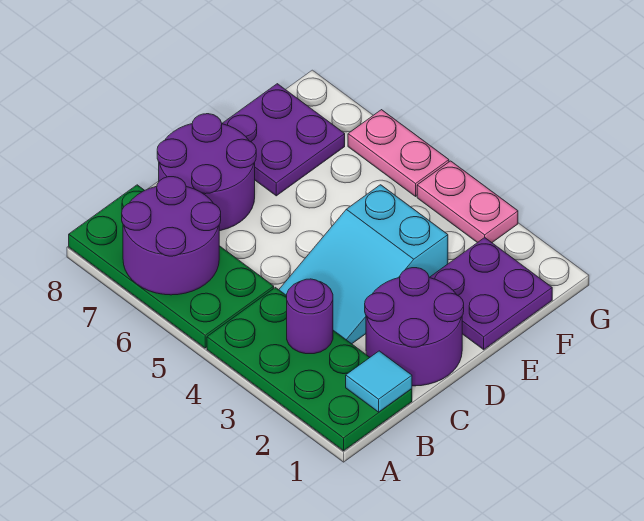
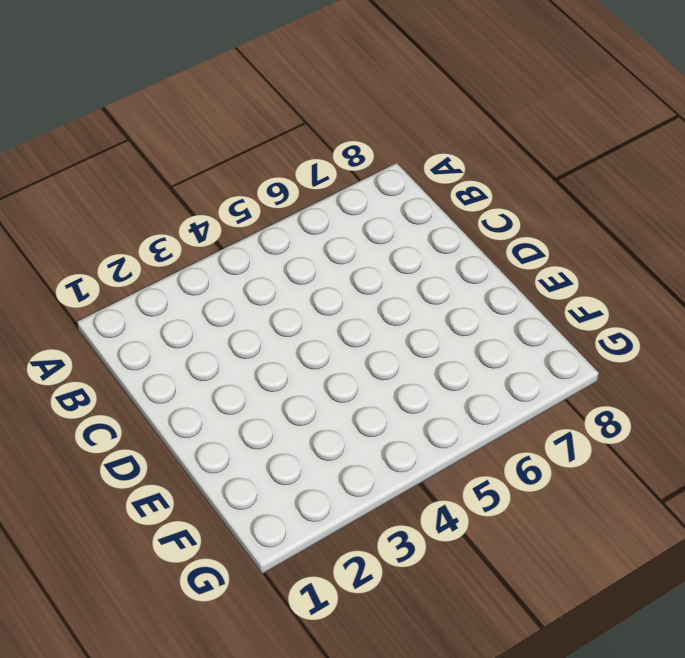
none -> green plate A1:B4 level 1
none -> green plate A5:B8 level 1
none -> purple round brick C1:D2 level 1

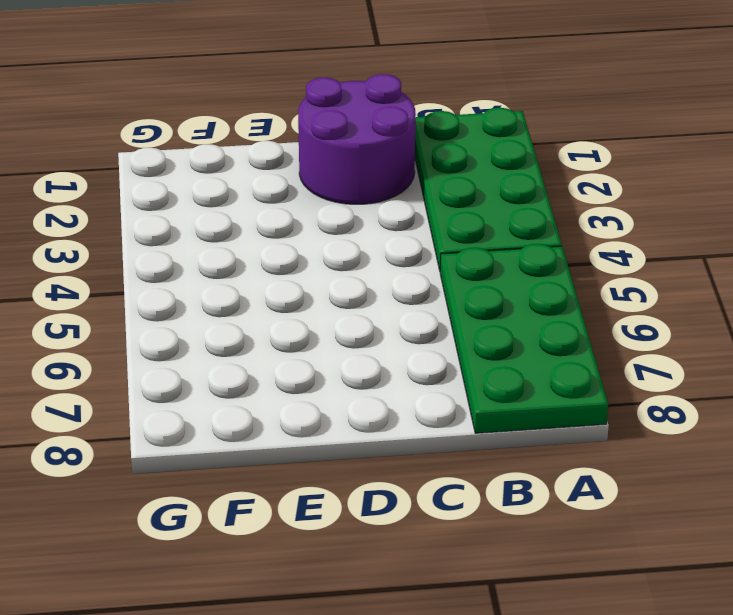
none -> cyan slope C3:E4 level 1 top E
none -> purple round brick C7:D8 level 1
none -> purple plate E1:F2 level 1

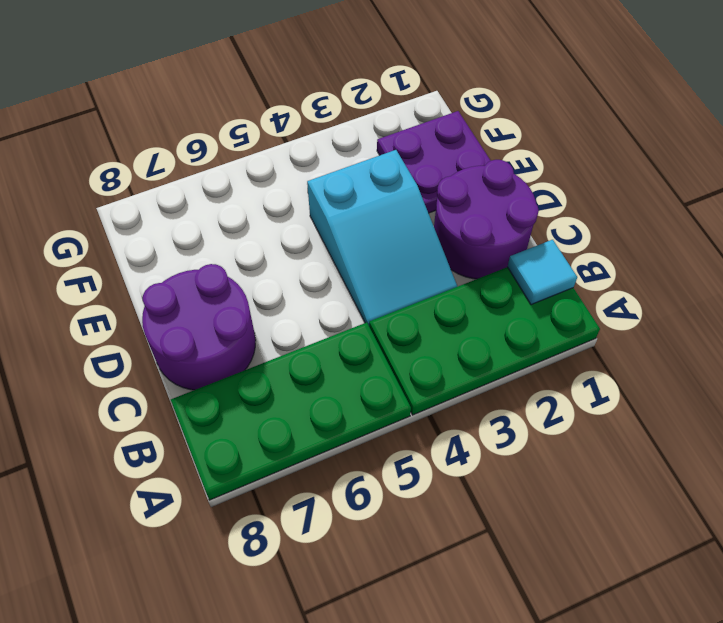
none -> purple plate E7:F8 level 1
none -> pink plate G3:G4 level 1
none -> pink plate G5:G6 level 1

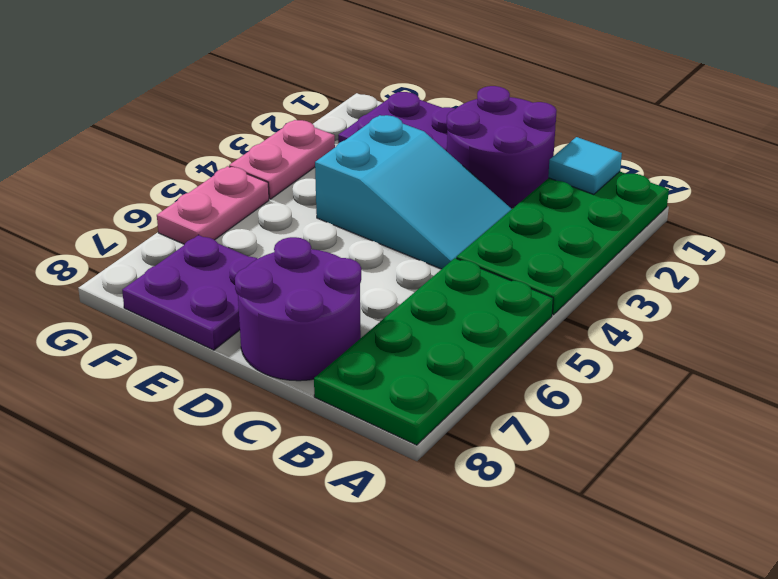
none -> purple round brick A6:B7 level 2
none -> purple round brick B3 level 2

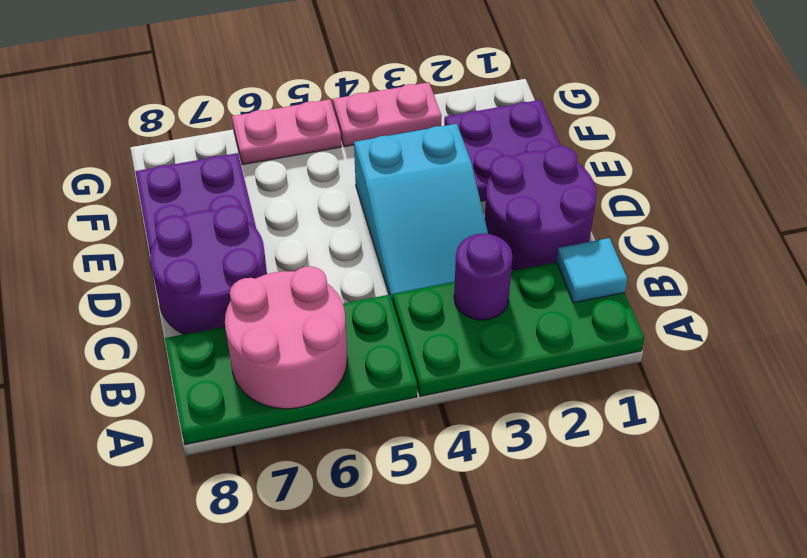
pink round brick A6:B7 level 2 -> purple round brick A6:B7 level 2

